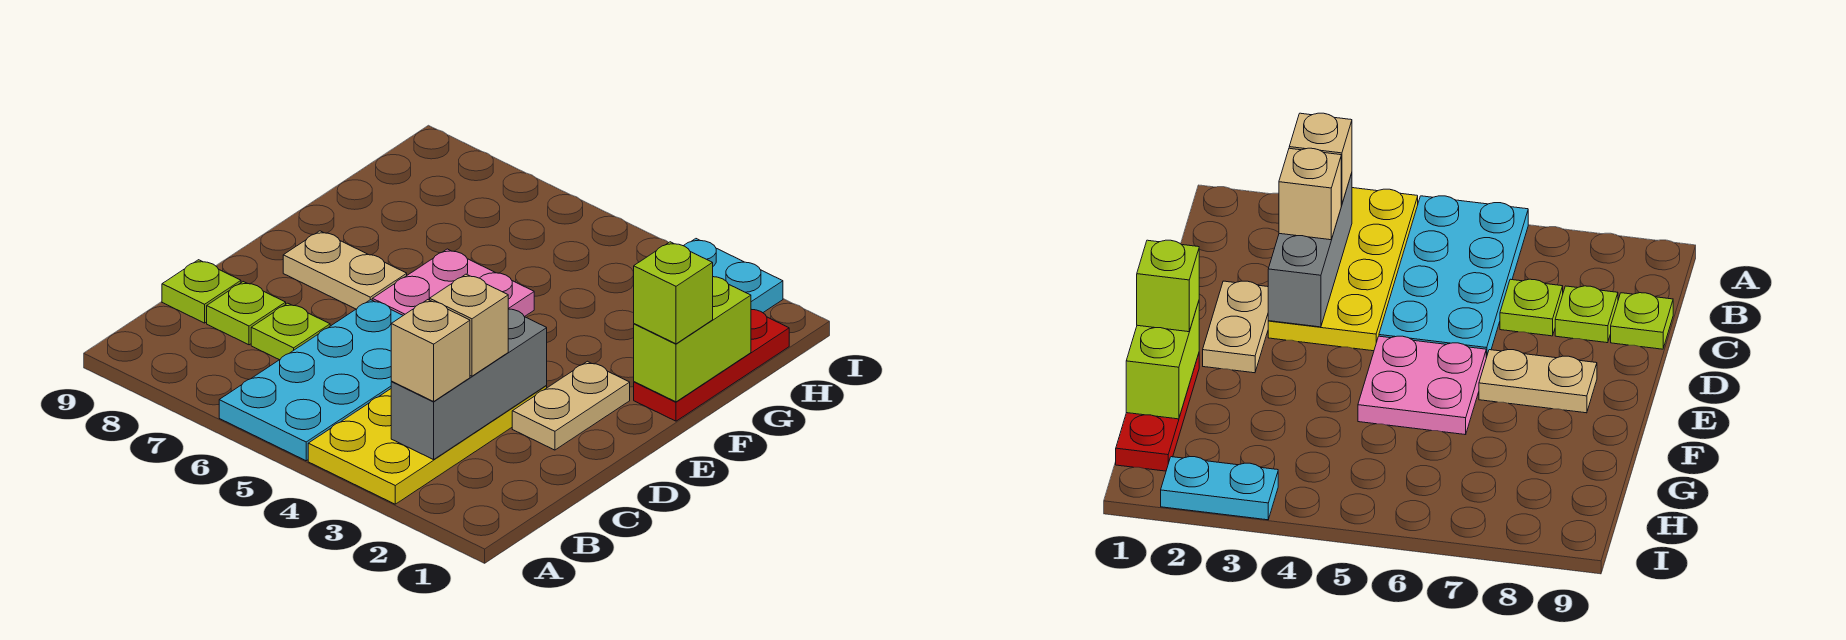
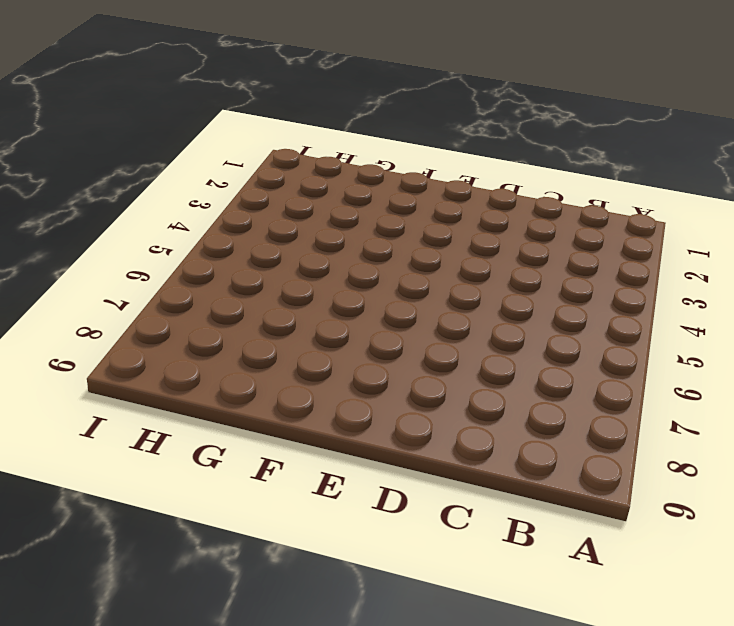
none -> yellow plate A3:D4 level 1
none -> cyan plate A5:D6 level 1
none -> lime plate C7 level 1

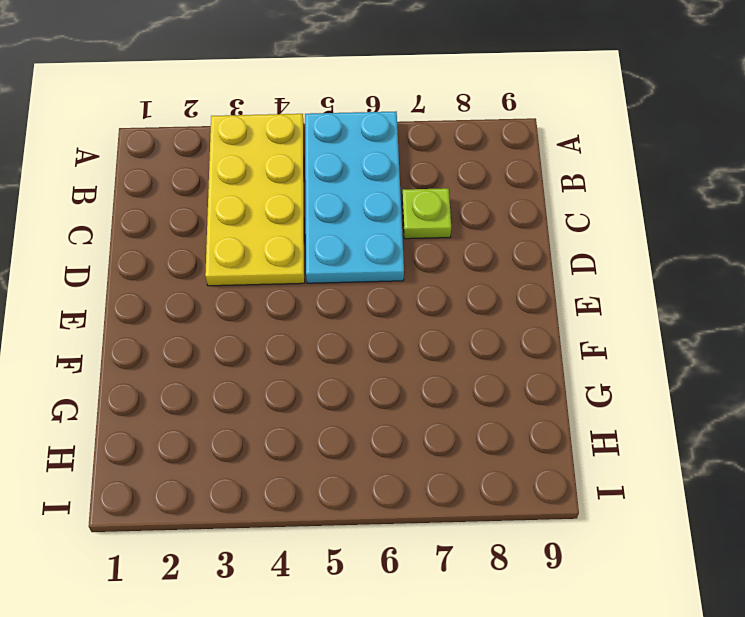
none -> lime plate C8 level 1
none -> lime plate C9 level 1
none -> tan plate D2:E2 level 1

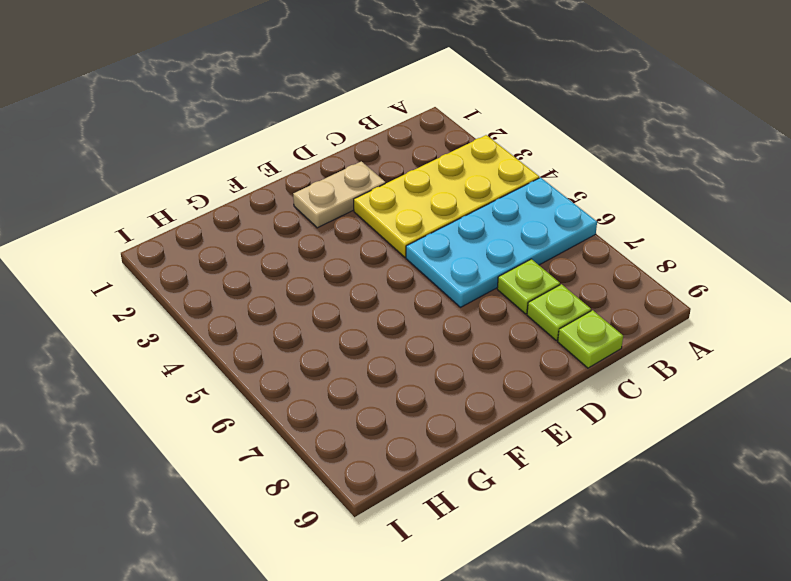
none -> pink plate E5:F6 level 1
none -> tan plate E7:E8 level 1
none -> red plate F1:H1 level 1

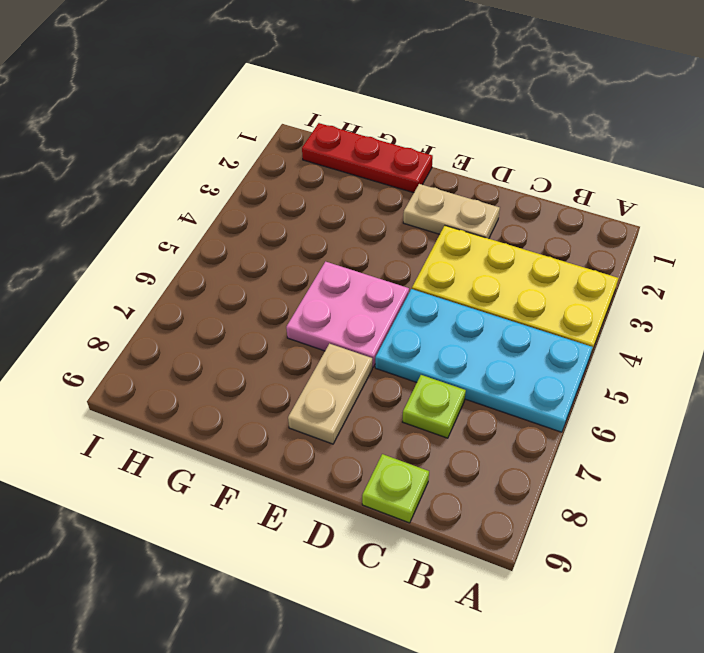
none -> lime plate C8 level 1
none -> cyan plate I2:I3 level 1
none -> grey brick B3:D3 level 2

